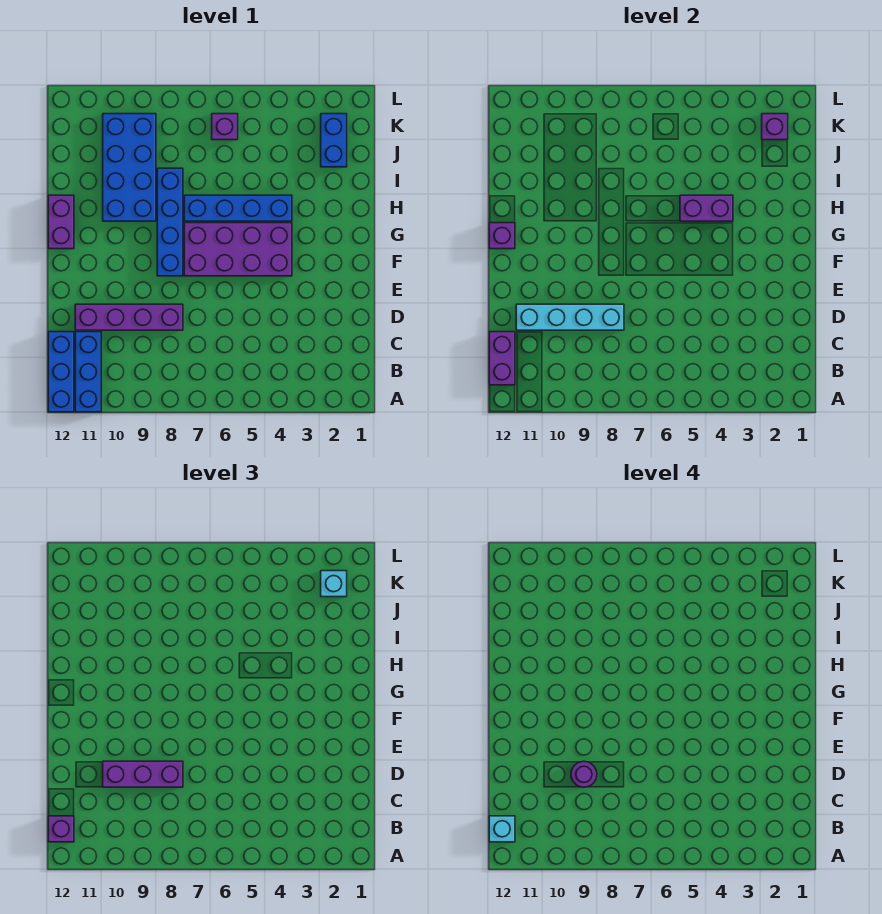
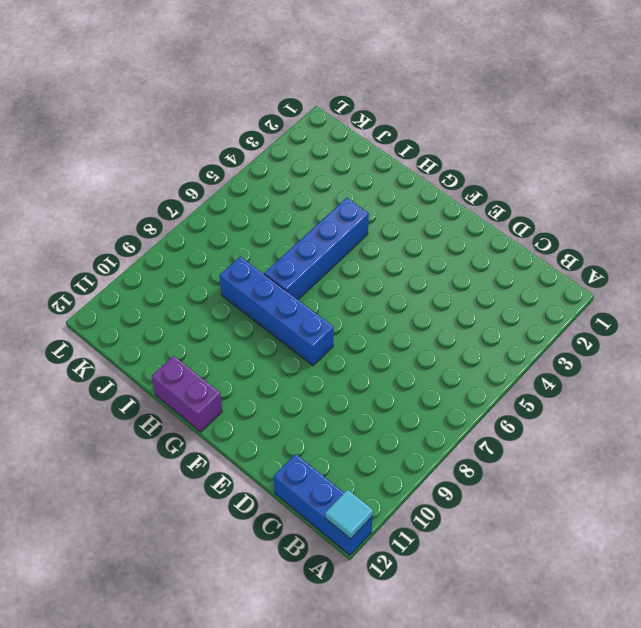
cyan tile A12 level 2 -> none
none -> blue brick A11:C11 level 1
none -> purple brick D8:D11 level 1
none -> purple brick F4:G7 level 1

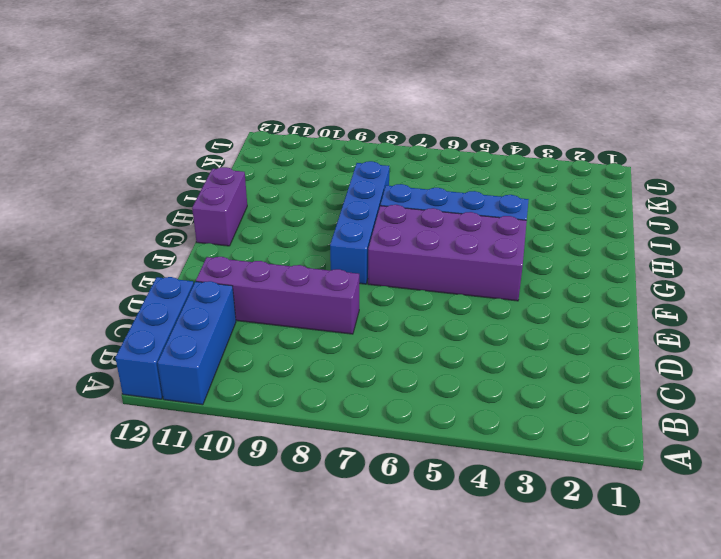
none -> blue brick H9:K10 level 1
none -> blue brick J2:K2 level 1
none -> purple brick K6 level 1

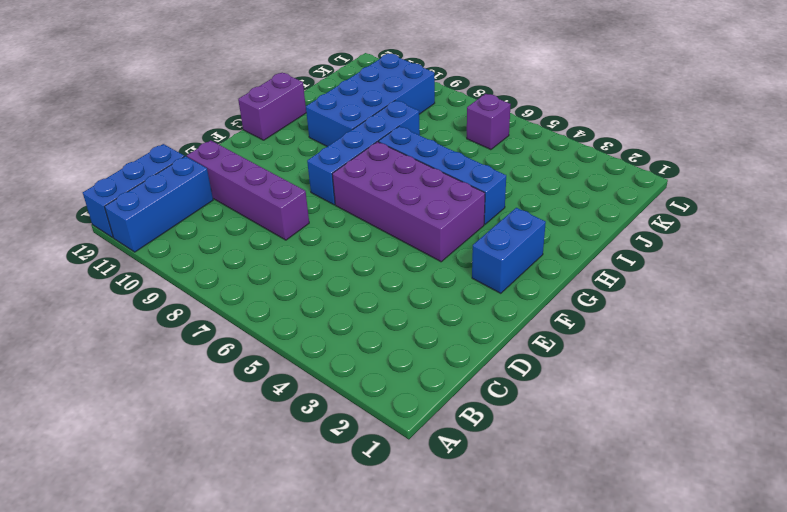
blue brick F2:G2 level 1 -> blue brick J2:K2 level 1
none -> purple brick B12:C12 level 2
none -> cyan brick D8:D11 level 2
none -> purple brick G12 level 2

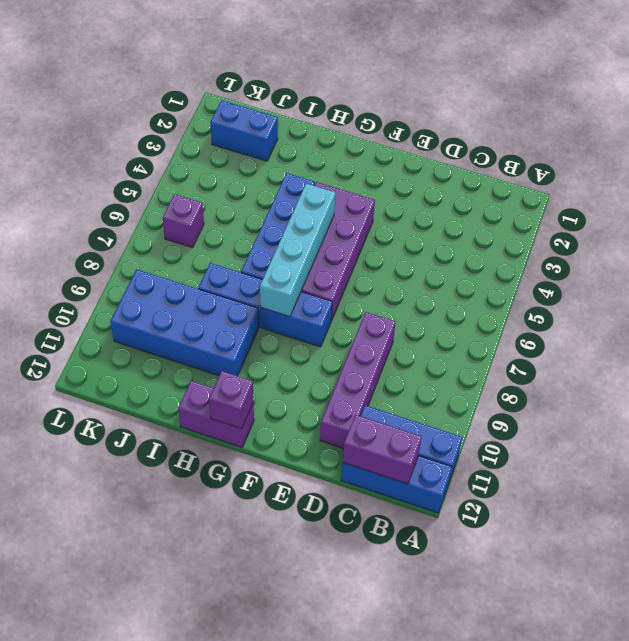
cyan brick G5:G8 level 2 -> cyan brick D8:D11 level 2
none -> purple brick H4:H5 level 2
none -> purple brick K2 level 2
none -> purple brick B12 level 3

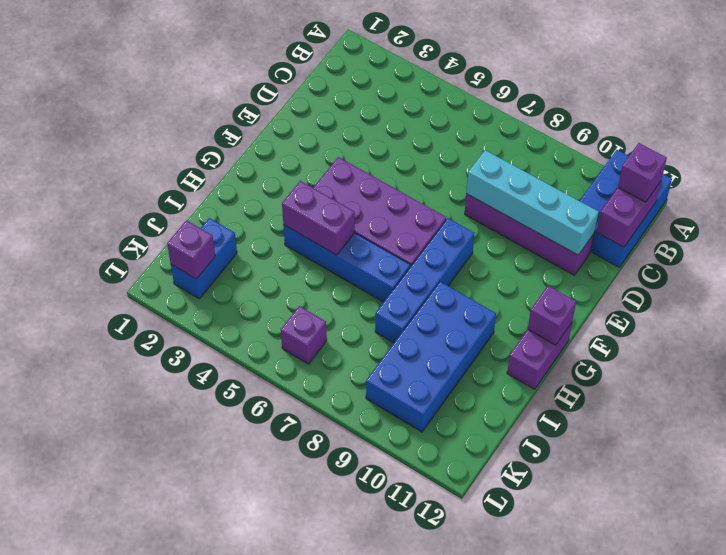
none -> purple brick D8:D10 level 3
none -> cyan brick K2 level 3
none -> cyan brick B12 level 4

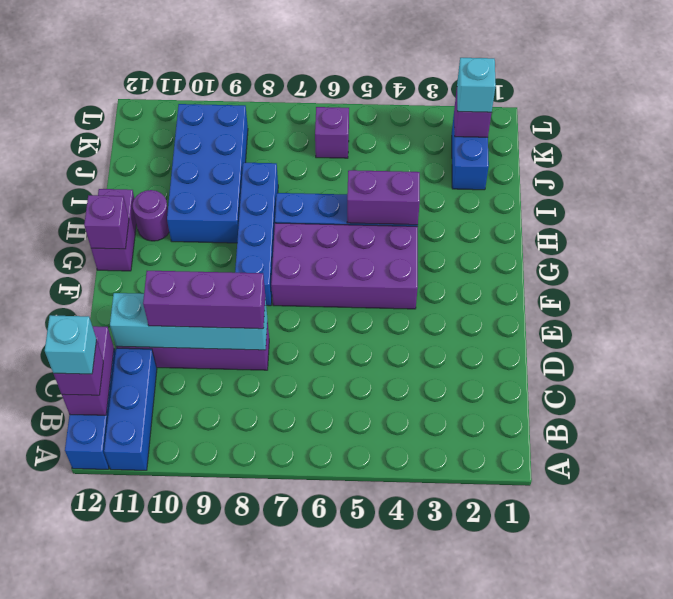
purple round brick H11 level 1 -> purple round brick D9 level 4

